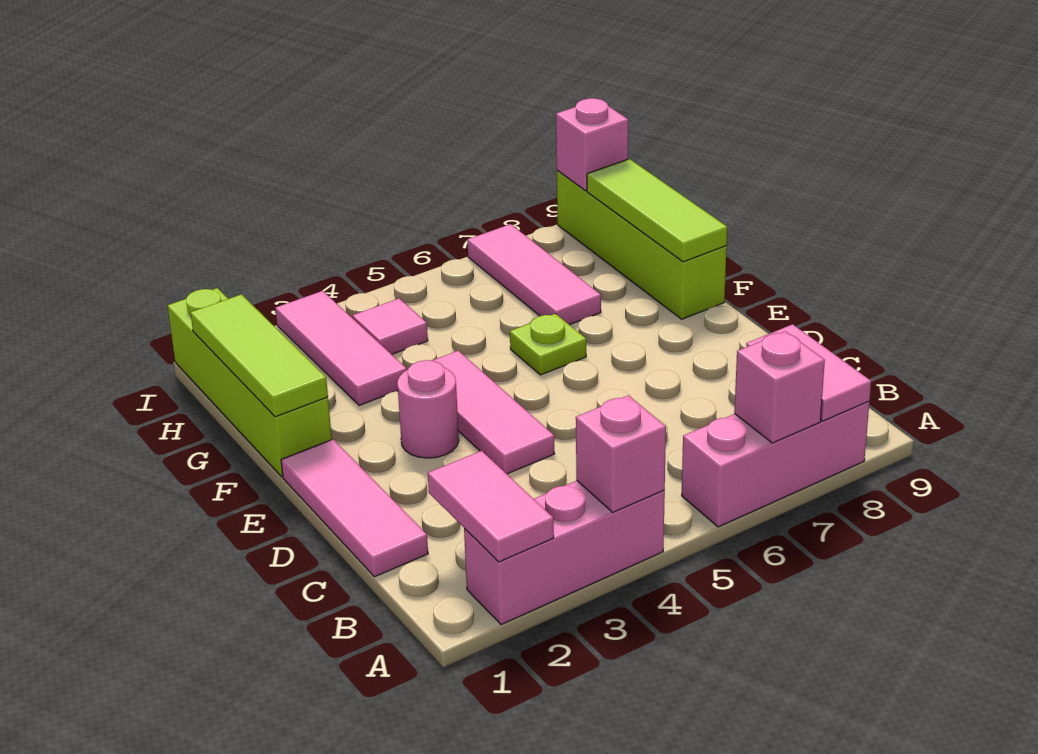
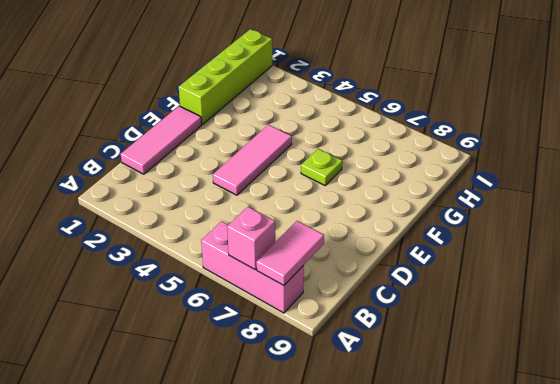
none -> pink brick A2:A4 level 1
none -> pink round brick E3 level 1
none -> lime brick F9:I9 level 1

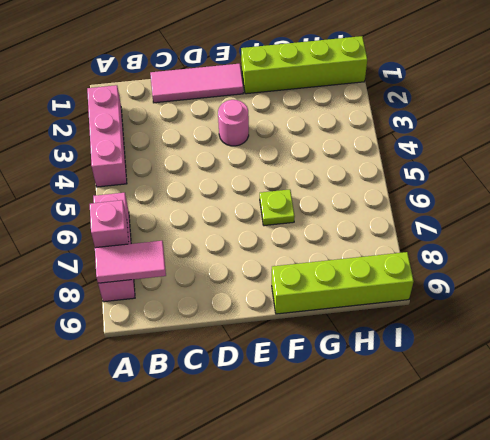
none -> pink tile D4:F4 level 1
none -> pink tile G3:I3 level 1
none -> pink tile G7:I7 level 1

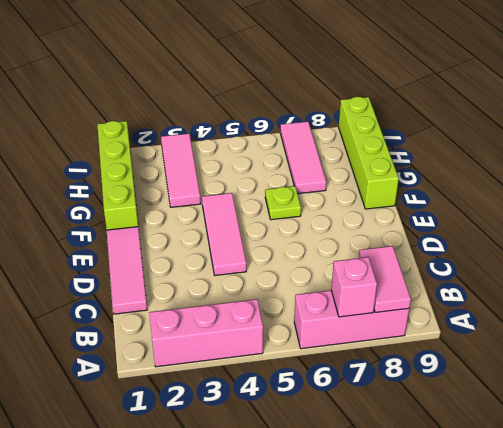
none -> pink round brick E3 level 1
none -> pink tile H4 level 1
none -> pink tile A2:B2 level 2

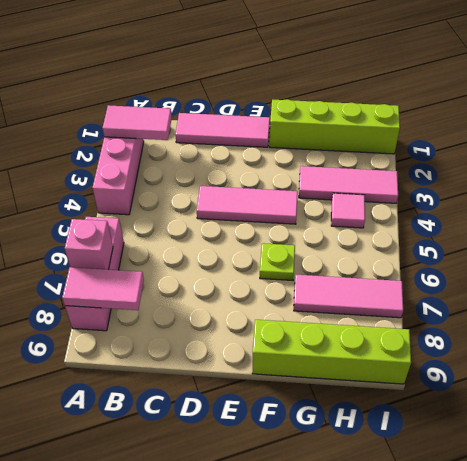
none -> pink round brick E3 level 1
none -> pink brick A4 level 2
none -> lime tile F1:H1 level 2

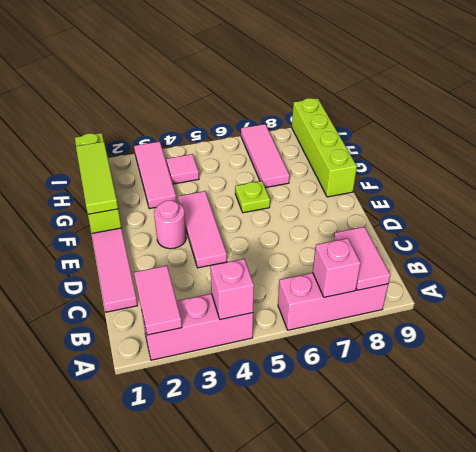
none -> lime tile F9:H9 level 2
none -> pink brick I9 level 2

